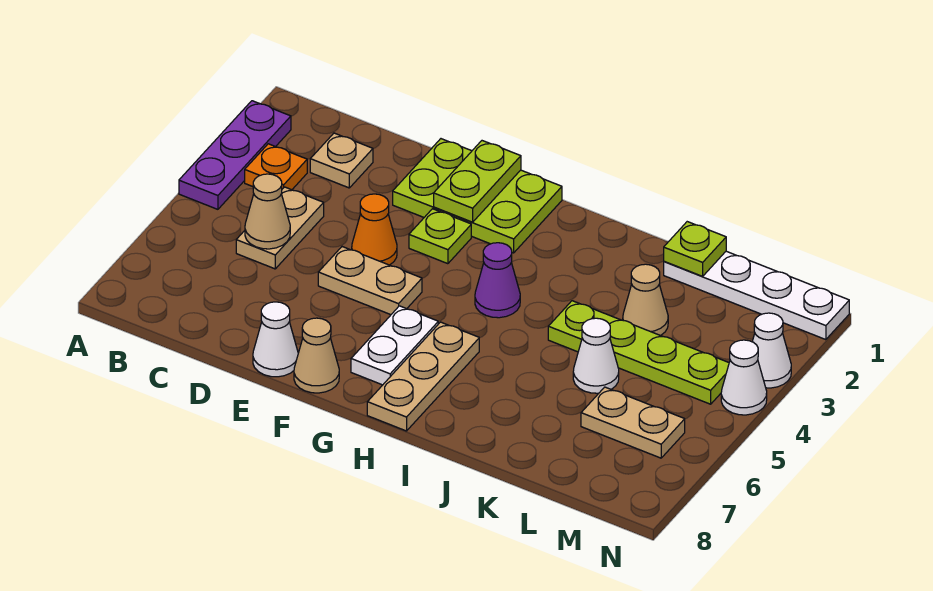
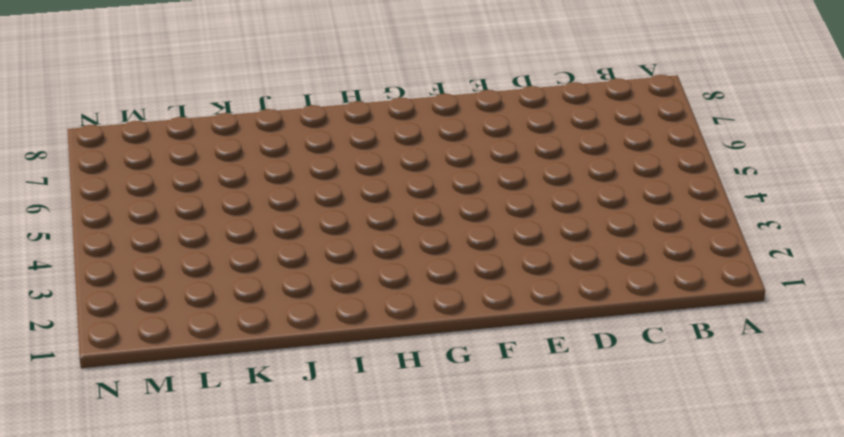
none -> purple plate A2:A4 level 1
none -> orange plate B3 level 1
none -> tan plate C2 level 1

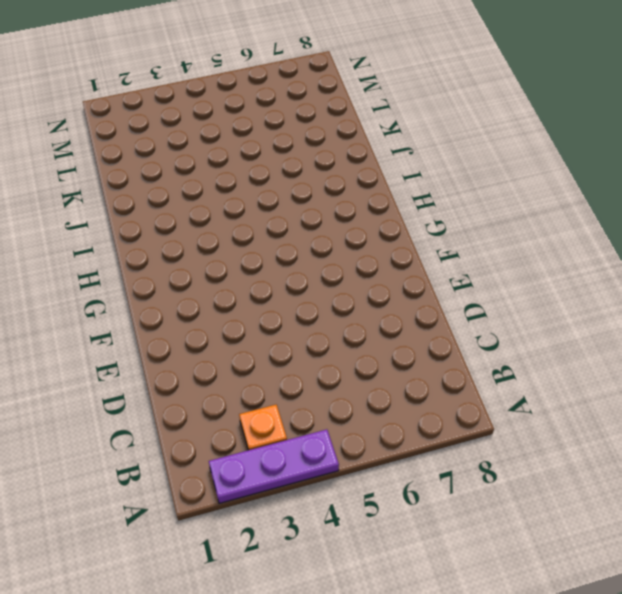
none -> tan plate C2 level 1
none -> tan plate C4:C5 level 1
none -> lime plate E1:G2 level 1

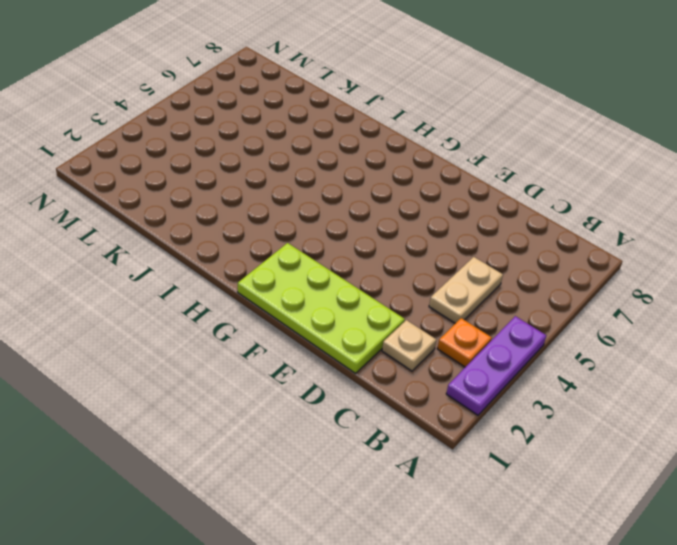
lime plate D1:G2 level 1 -> lime plate E1:G2 level 1
none -> orange cone E4 level 1
none -> tan plate E5:F5 level 1
none -> white cone E8 level 1

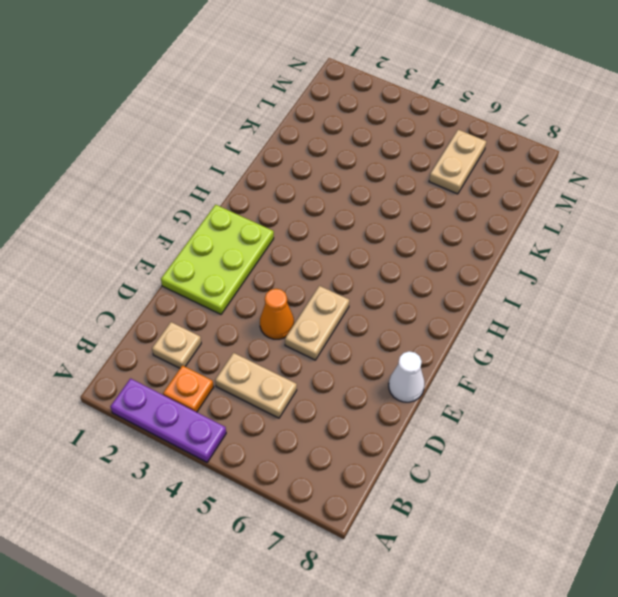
none -> lime plate F3 level 1
none -> tan cone F8 level 1
none -> white plate G6:G7 level 1

